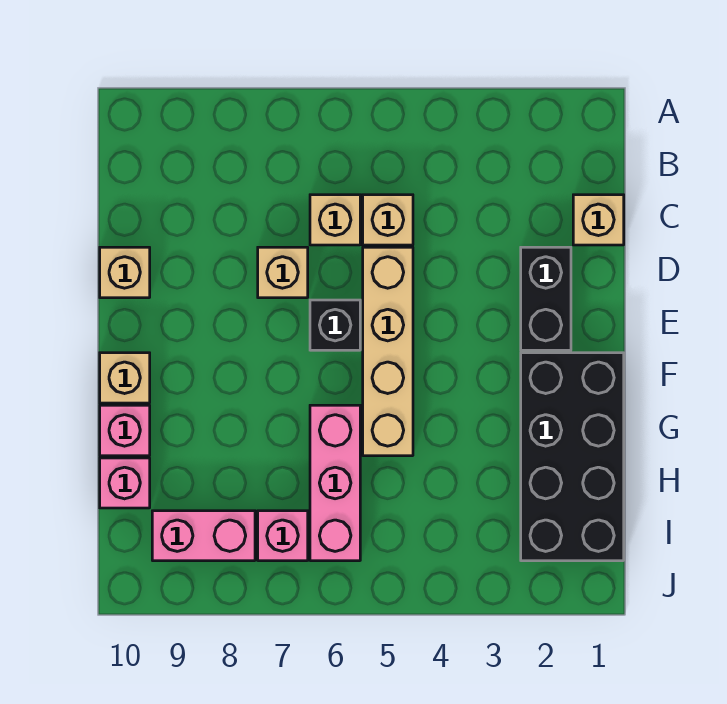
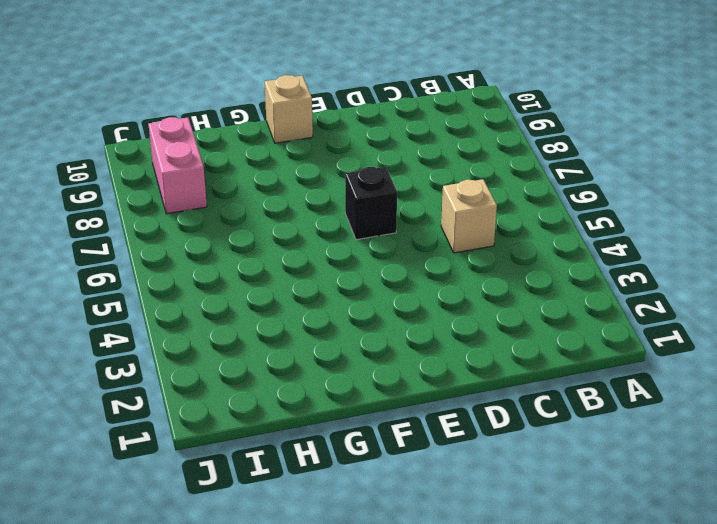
none -> tan brick C1 level 1
none -> tan brick C6 level 1
none -> black brick D2:E2 level 1

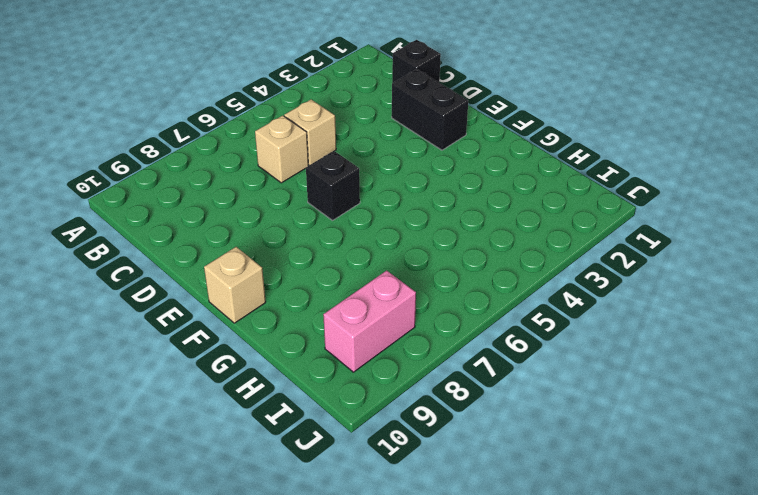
black brick C1 level 1 -> tan brick C1 level 1
none -> tan brick D5:G5 level 1
none -> tan brick D7 level 1
none -> tan brick D10 level 1

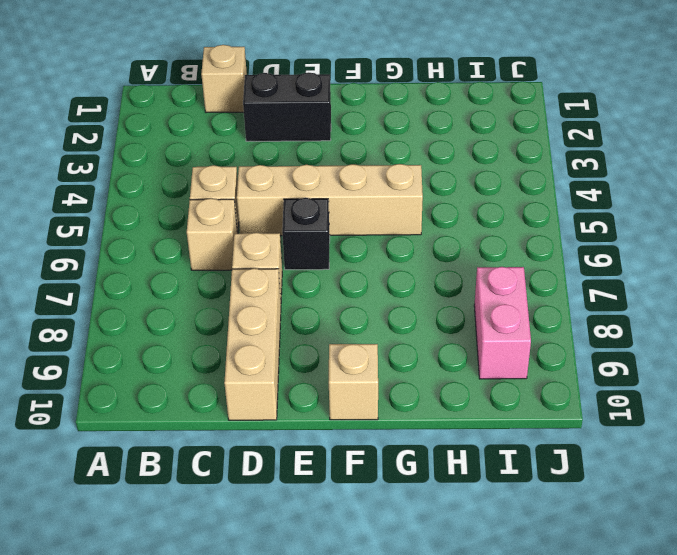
tan brick D8:D10 level 1 -> tan brick D10 level 1
none -> black brick F1:I2 level 1
none -> pink brick G6:I6 level 1
none -> pink brick G10 level 1

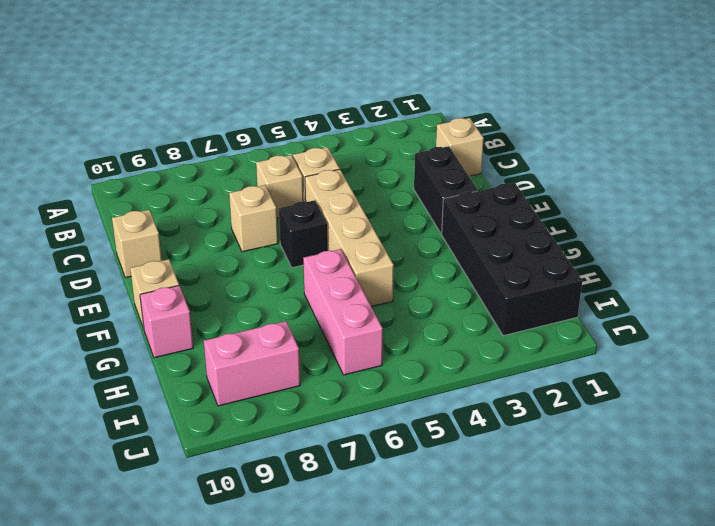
none -> pink brick H10 level 1
none -> pink brick I7 level 1

